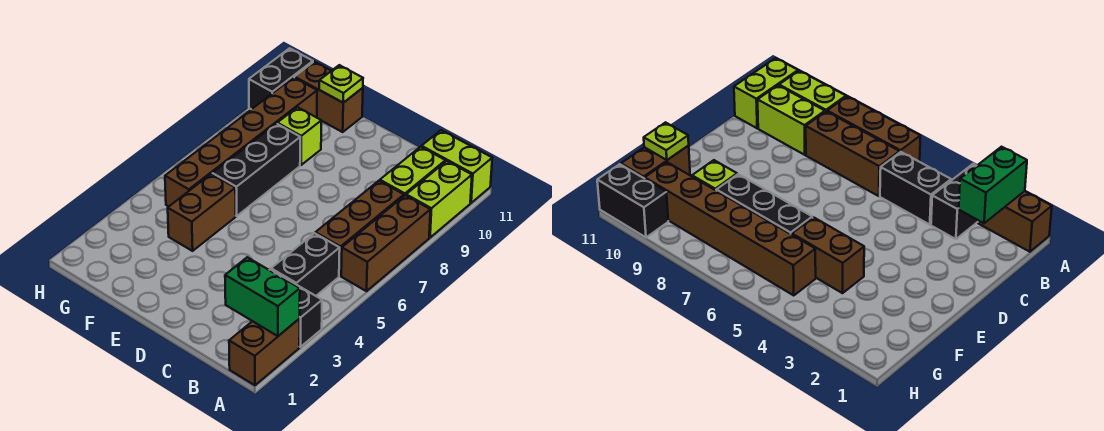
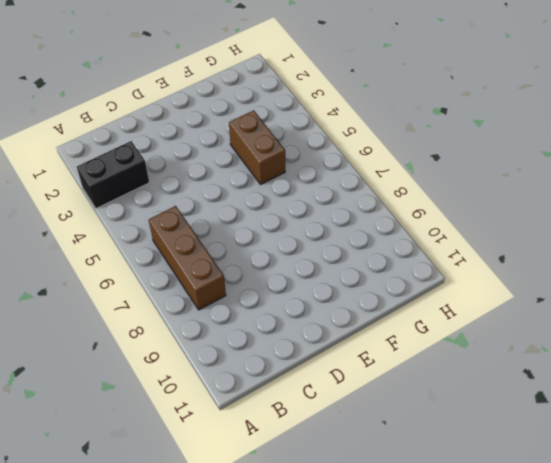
none -> brown brick A1:A2 level 1
none -> brown brick A6:A8 level 1
none -> lime brick A9:A10 level 1

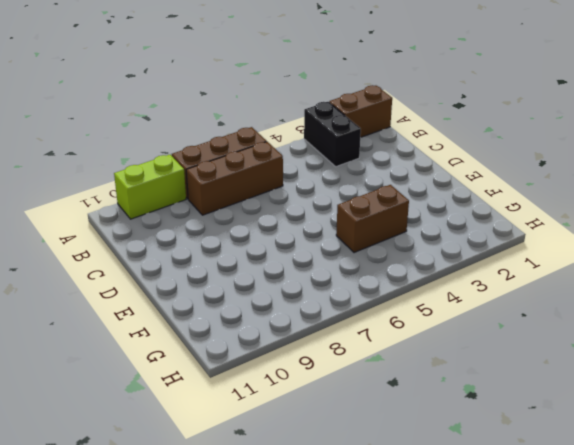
none -> lime brick A11:B11 level 1
none -> black brick B4:B5 level 1
none -> lime brick B9:B10 level 1

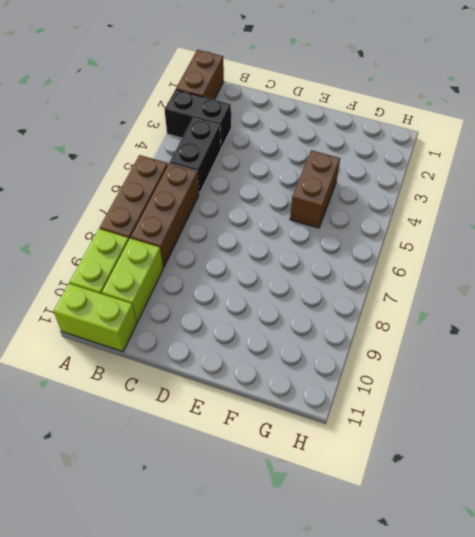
none -> black brick F6:F8 level 1
none -> lime brick F9 level 1
none -> brown brick F11:G11 level 1

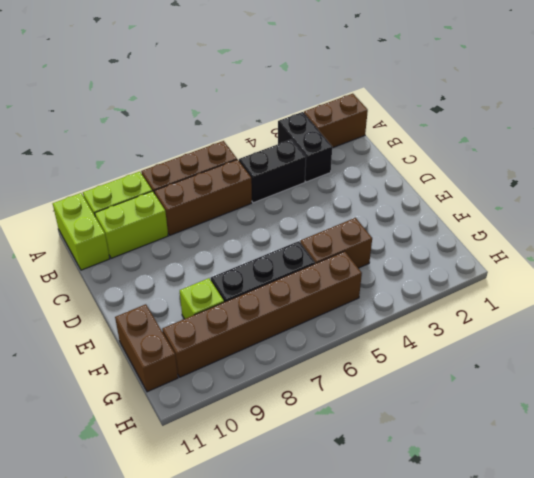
none -> black brick H10:H11 level 1
none -> green brick A2:B2 level 2
none -> lime plate F11 level 2

